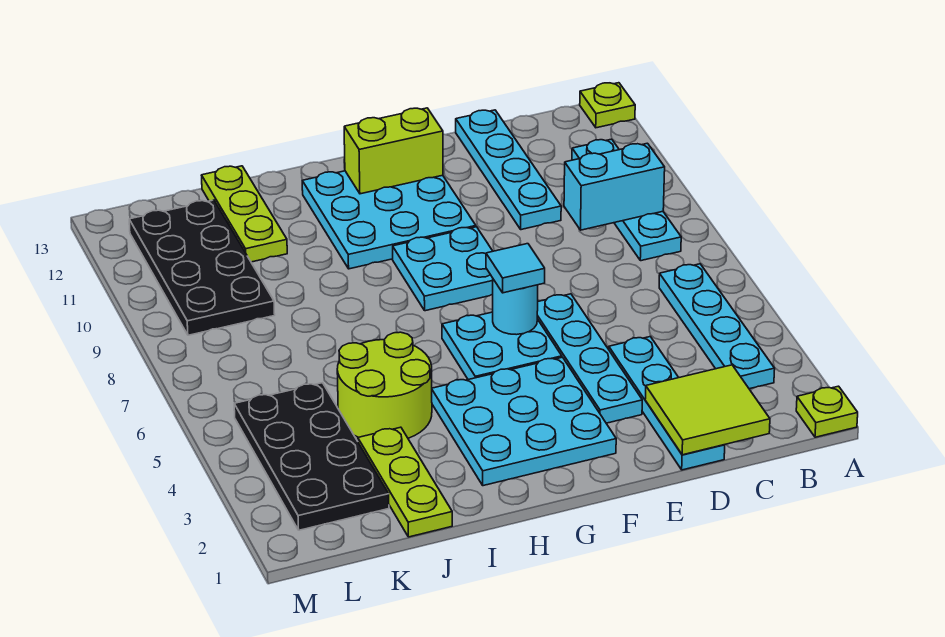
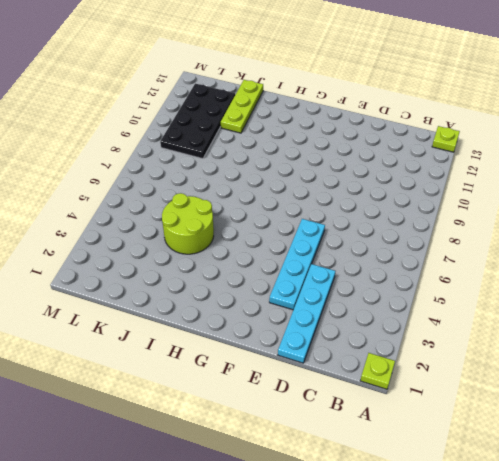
none -> cyan plate B3:B6 level 1
none -> cyan plate B8:B11 level 1
none -> cyan plate D10:D13 level 1

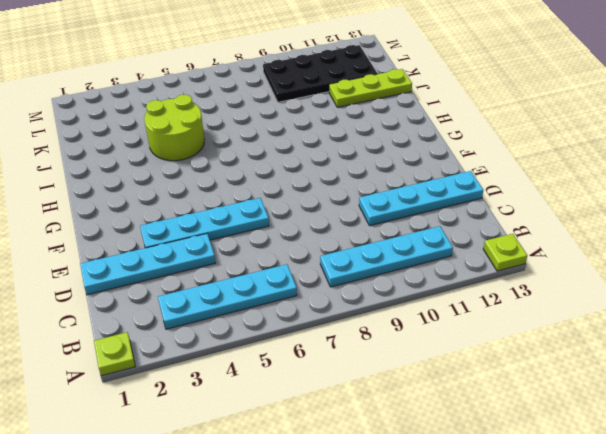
none -> cyan plate F2:H4 level 1
none -> cyan plate F5:G6 level 1
none -> cyan plate F8:G9 level 1

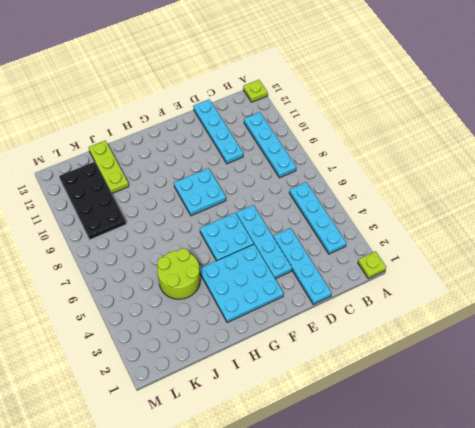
none -> cyan plate F10:H12 level 1
none -> lime plate J1:J3 level 1
none -> black plate K2:L5 level 1

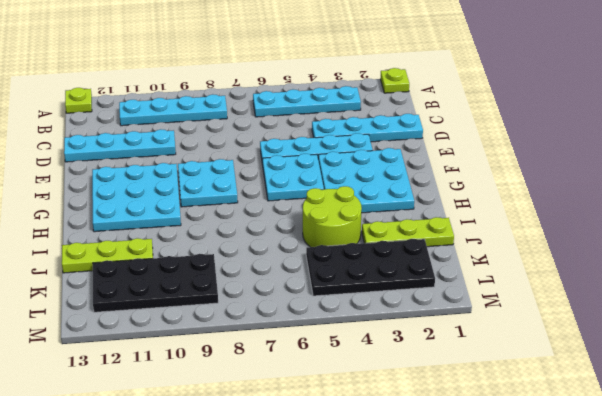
none -> cyan brick B9:C9 level 2
none -> lime tile C1:D2 level 2
none -> cyan round brick F6 level 2

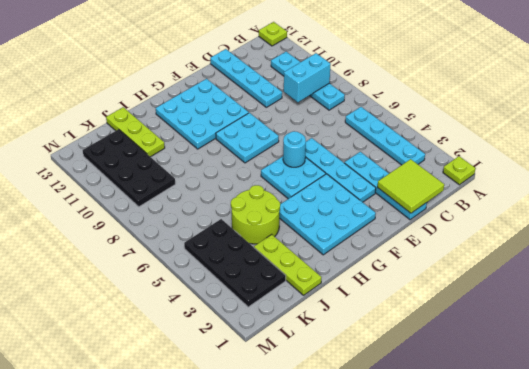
none -> lime brick F12:G12 level 2
none -> cyan tile F6 level 3

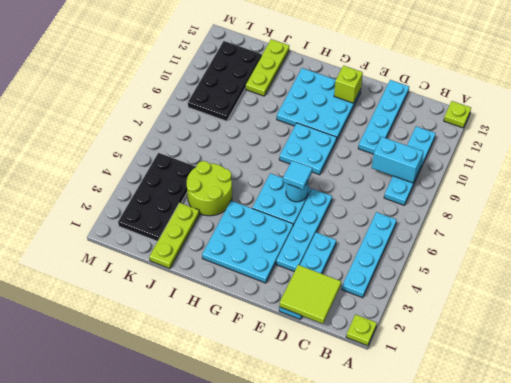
lime brick F12 level 2 -> lime brick F12:G12 level 2

